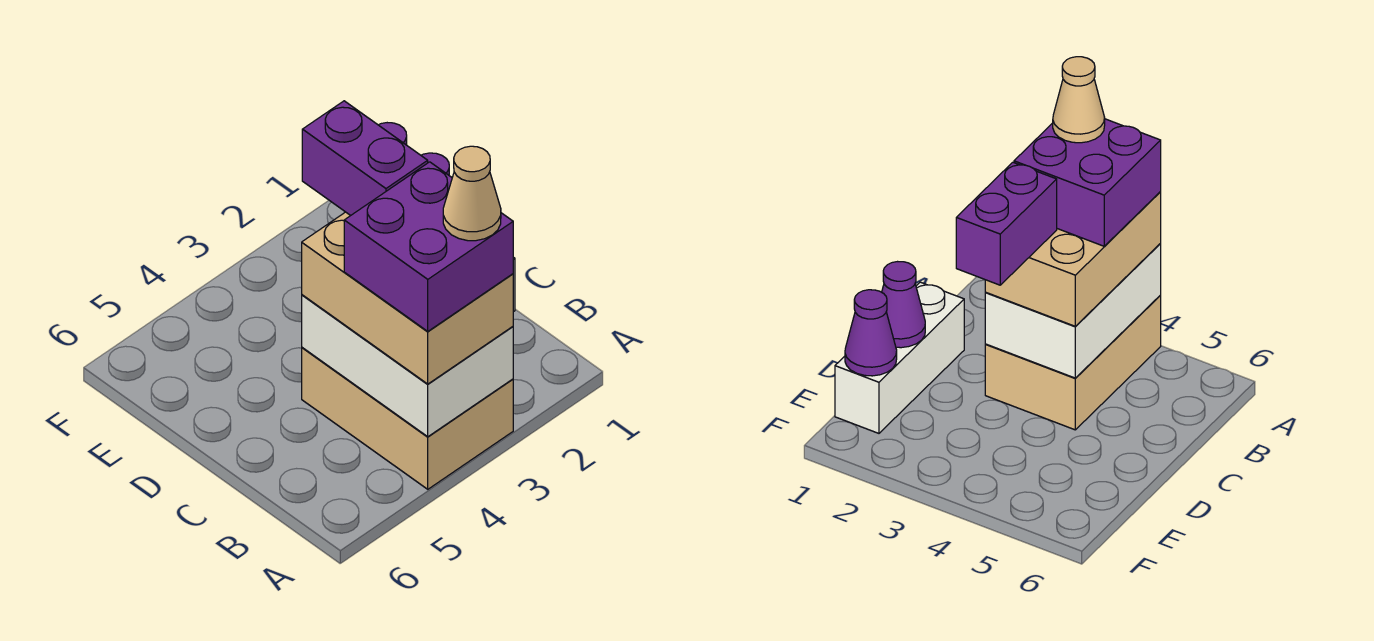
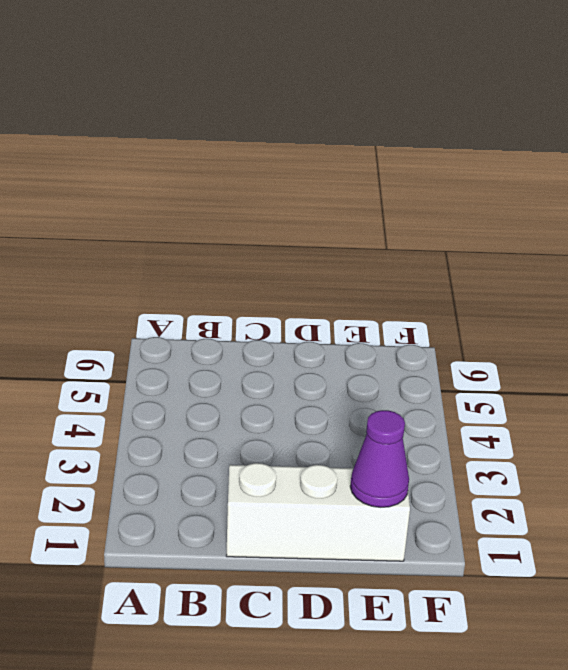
none -> tan brick A3:C4 level 1
none -> white brick A3:C4 level 2

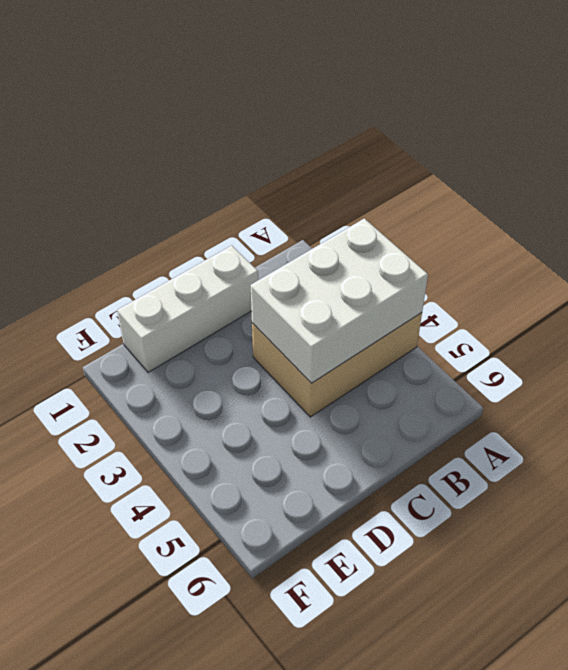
none -> purple cone D1 level 2
none -> purple cone E1 level 2

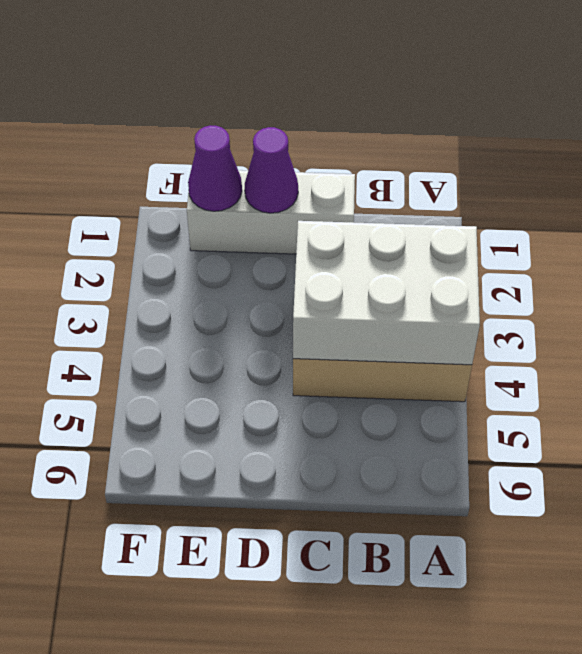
none -> tan brick A3:C4 level 3
none -> purple brick A3:B4 level 4

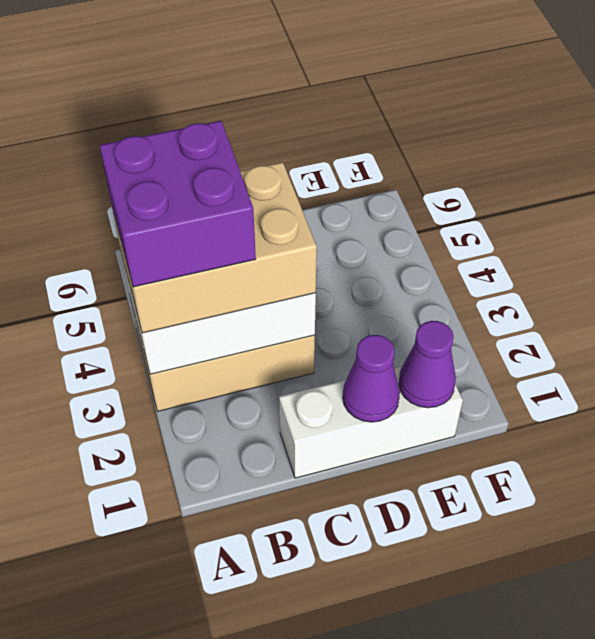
none -> purple brick C3:D3 level 4
none -> tan cone A3 level 5

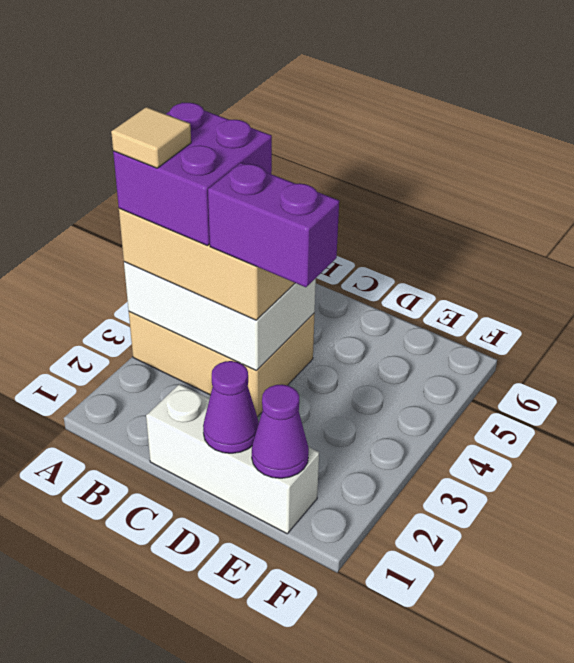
tan tile A3 level 5 -> tan cone A3 level 5

